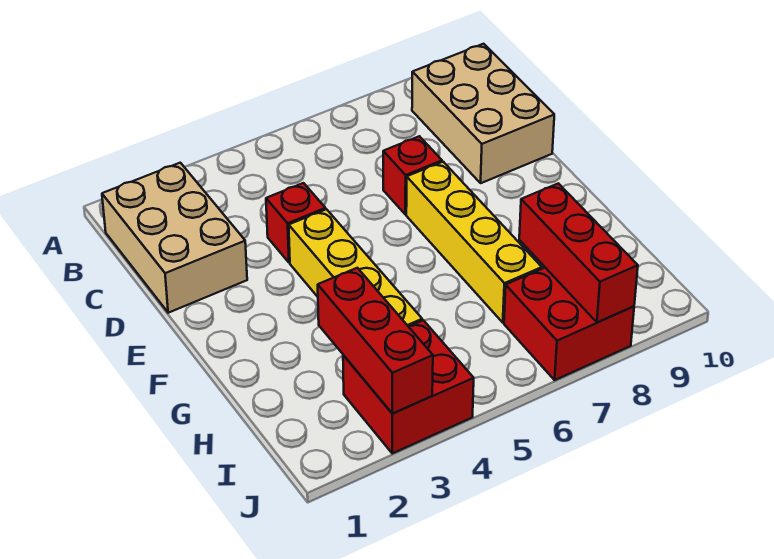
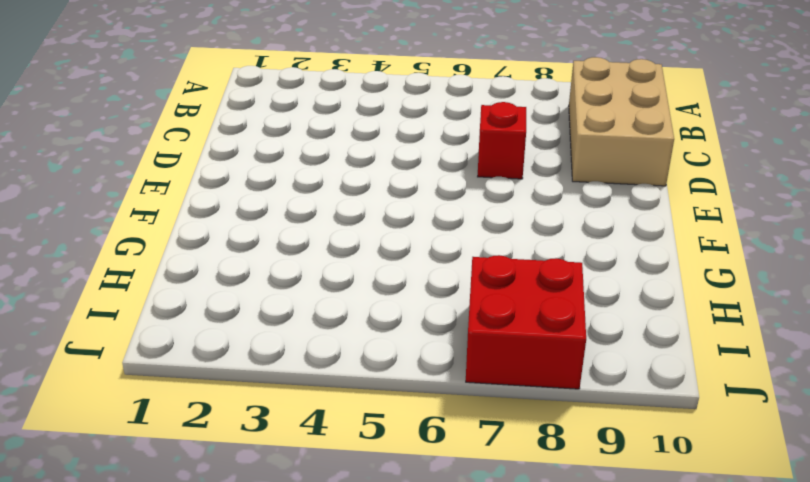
none -> tan brick B1:D2 level 1
none -> red brick D4 level 1

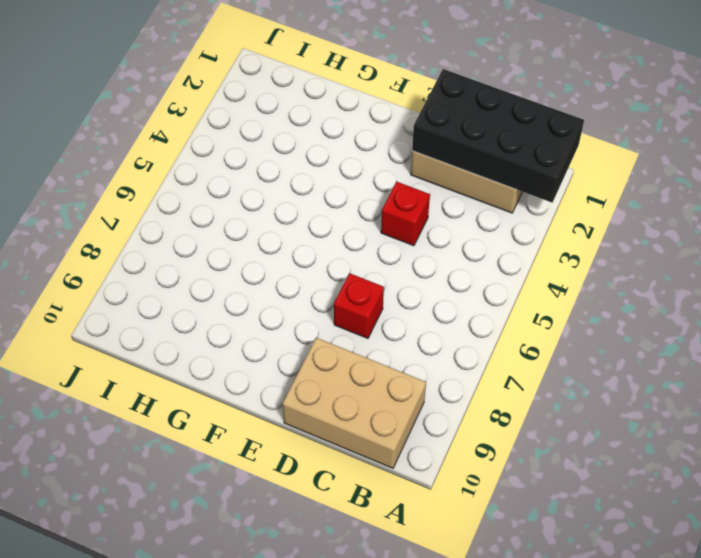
black brick A1:D2 level 2 -> none
none -> yellow brick E4:H4 level 1
none -> yellow brick E7:H7 level 1

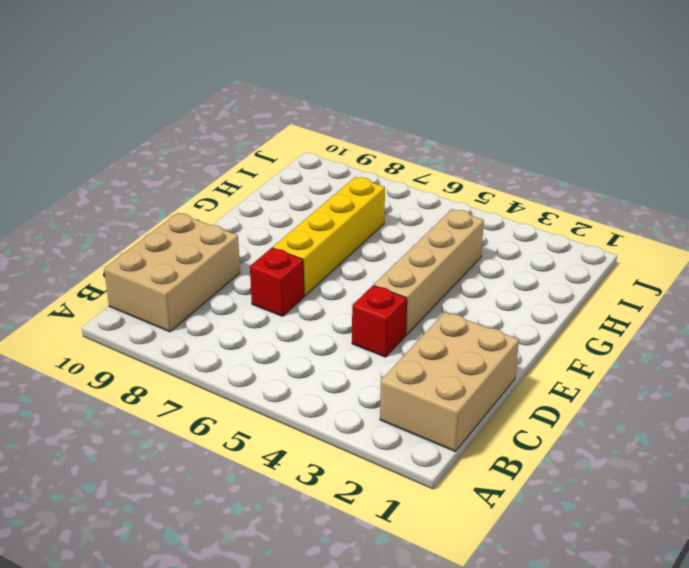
tan brick E4:H4 level 1 -> yellow brick E4:H4 level 1
none -> red brick I3:J4 level 1
none -> red brick I7:J8 level 1

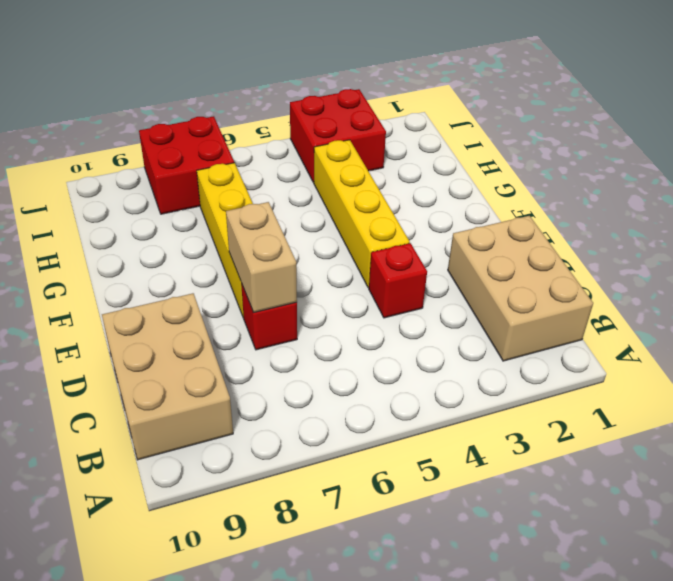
tan brick D7:E7 level 2 -> none
none -> red brick H3:J3 level 2
none -> red brick H8:J8 level 2

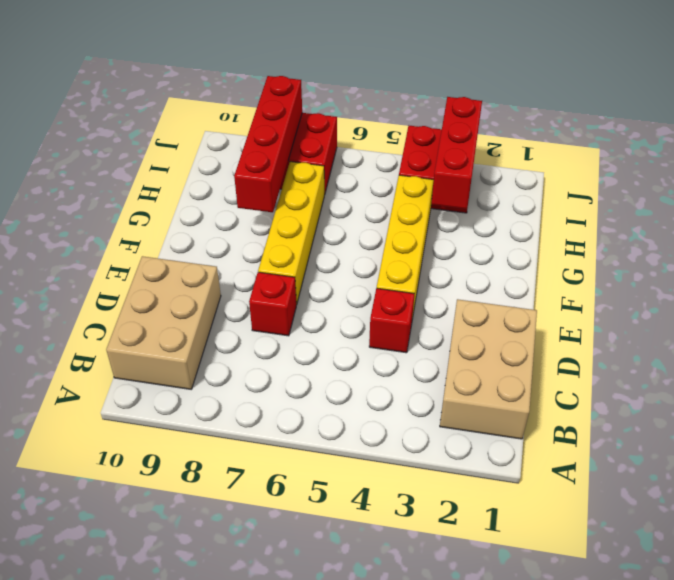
red brick G8:J8 level 2 -> red brick H8:J8 level 2

